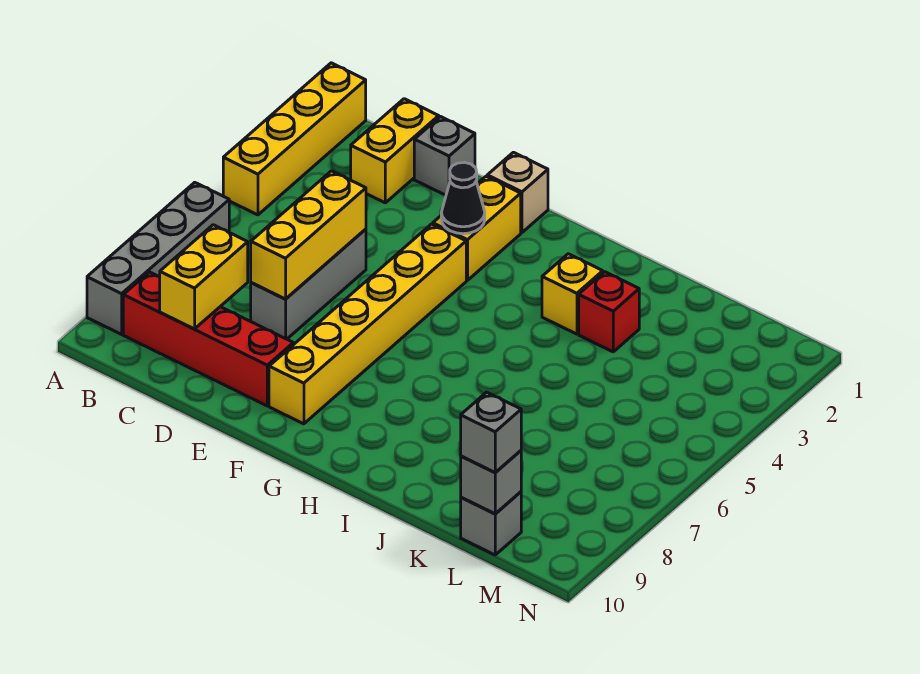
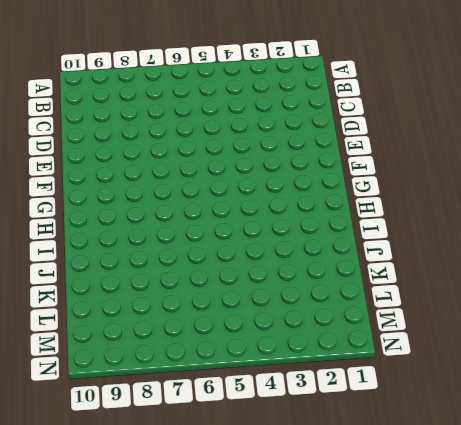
none -> yellow brick A1:A4 level 1
none -> grey brick A6:A9 level 1
none -> red brick B9:E9 level 1

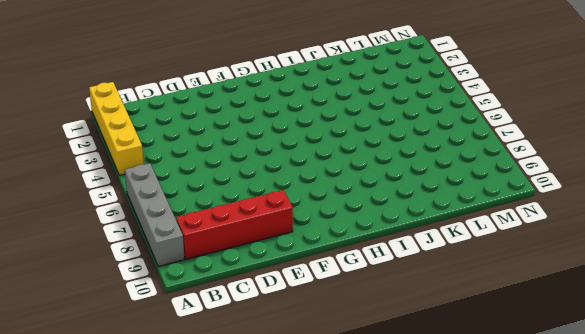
none -> yellow brick C1:C2 level 1
none -> grey brick D1 level 1
none -> grey brick D5:D7 level 1

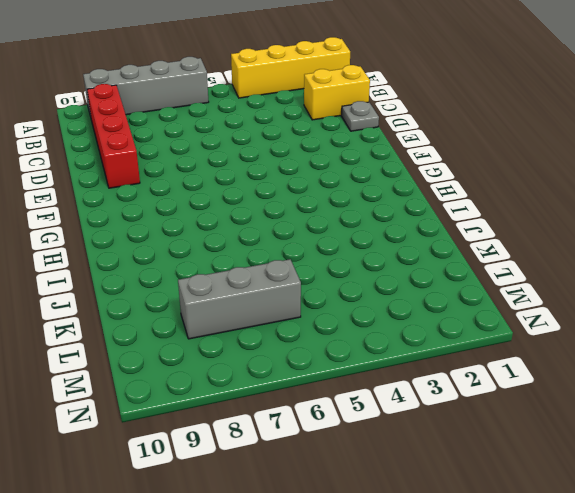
grey plate D1 level 1 -> grey brick D1 level 1
grey brick L6:L8 level 1 -> grey brick D5:D7 level 1
none -> tan brick F1 level 1
none -> yellow brick F2:F3 level 1
none -> yellow brick F4:F9 level 1

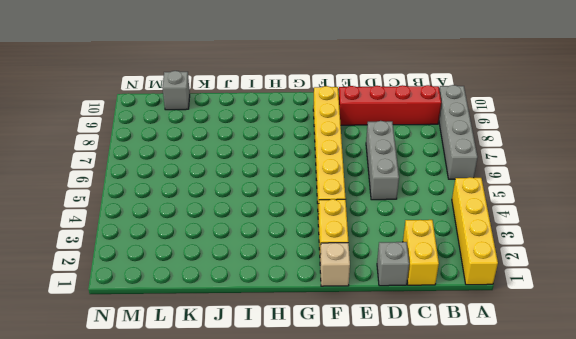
none -> yellow brick I3 level 1
none -> red brick J3 level 1
none -> yellow brick C8:C9 level 2

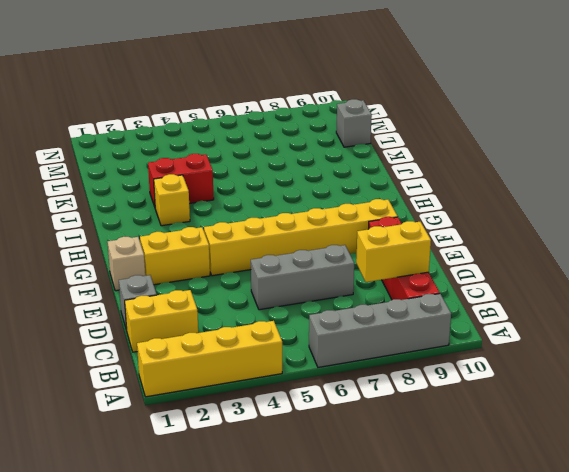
red brick J3:J4 level 1 -> red brick J3 level 1
none -> yellow brick D5:D7 level 2
none -> black cone F3 level 2
none -> grey brick L10 level 2

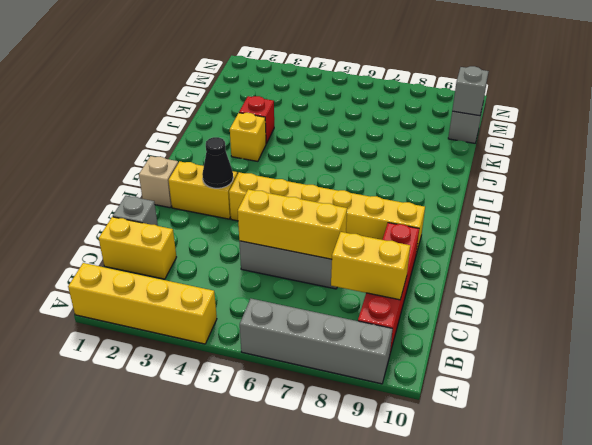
none -> grey brick L10 level 3

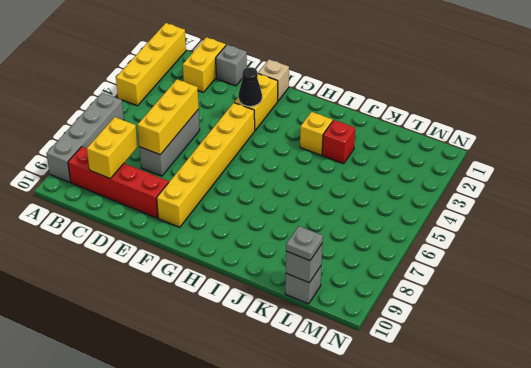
grey plate L10 level 3 -> grey brick L10 level 3

